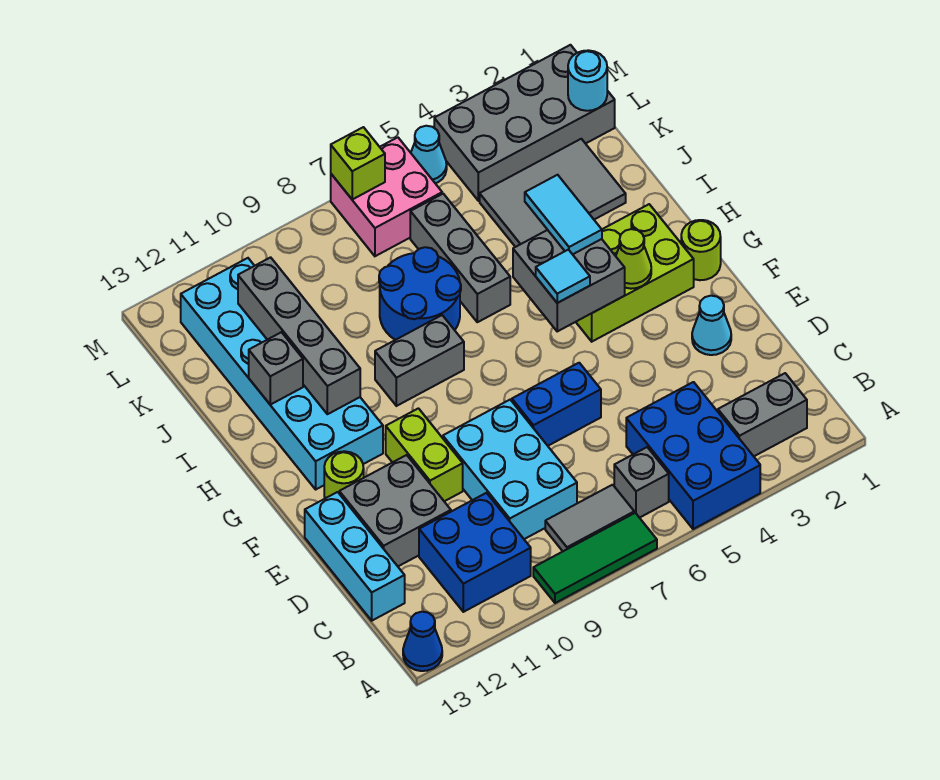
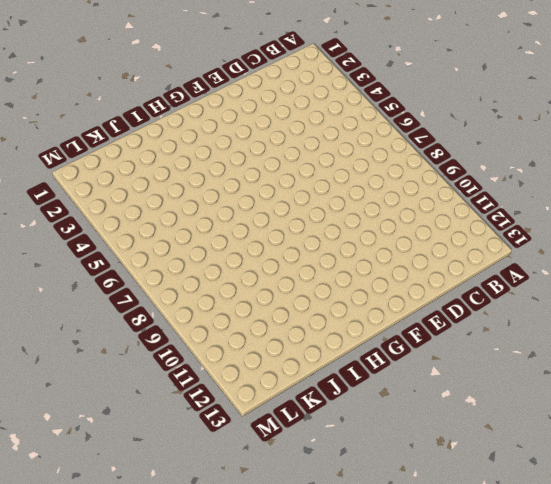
none -> blue brick A4:C5 level 1
none -> green tile A7:A9 level 1
none -> blue cone A13 level 1
none -> grey brick B2:B3 level 1

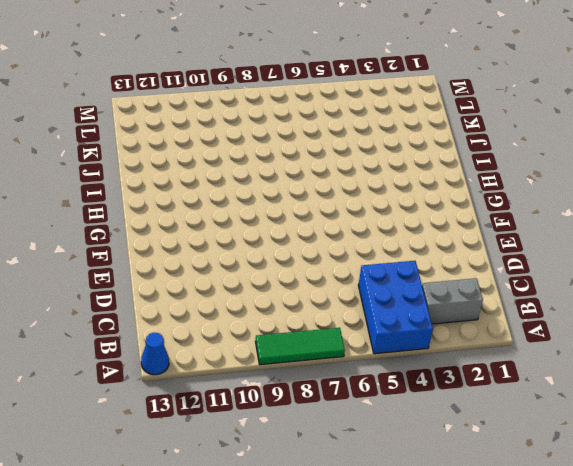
none -> grey brick B6 level 1
none -> grey tile B7:B8 level 1
none -> blue brick B10:C11 level 1
none -> cyan brick C8:E9 level 1

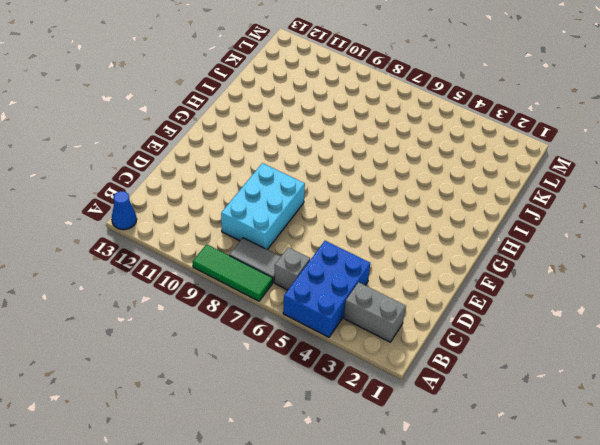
none -> blue brick B10:C11 level 1
none -> cyan brick C13:E13 level 1
none -> grey brick D11:E12 level 1
none -> cyan cone E2 level 1

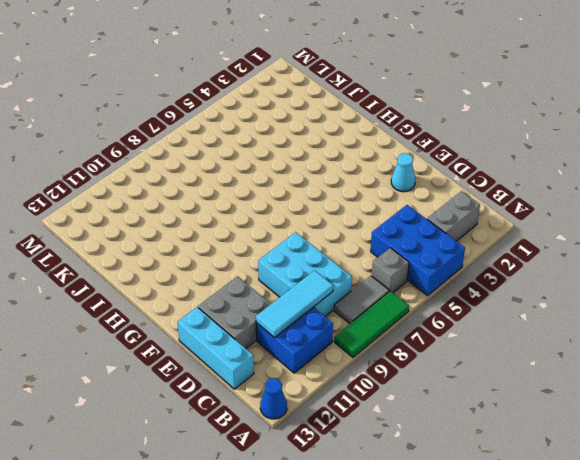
cyan tile C9:C11 level 2 -> none
none -> blue brick E6:E7 level 1
none -> lime brick E10:F10 level 1
none -> lime round brick F12 level 1
none -> lime round brick G1 level 1

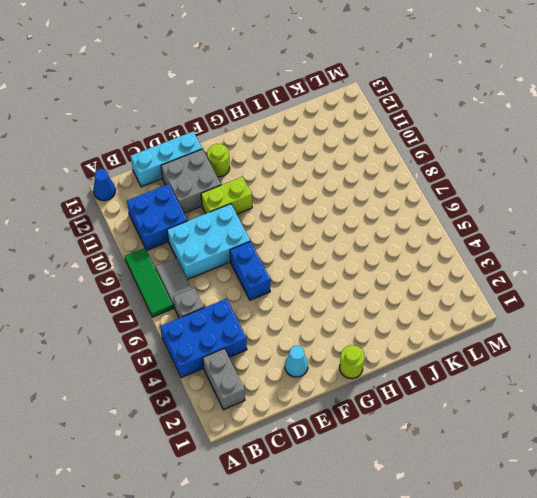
none -> lime brick G2:H4 level 1
none -> cyan brick G11:L12 level 1
none -> grey brick H8:H9 level 1
none -> grey brick I6:K6 level 1

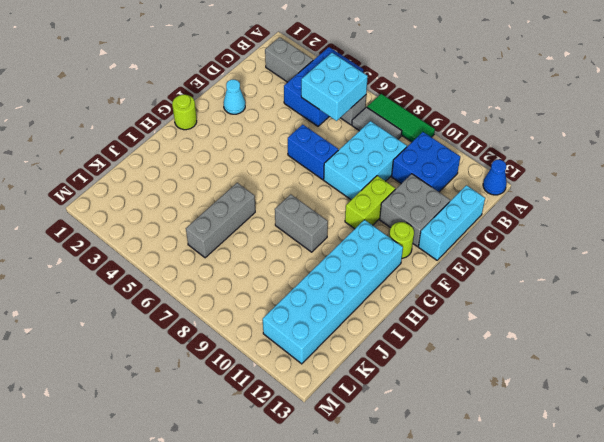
cyan brick B5:C6 level 2 -> none
none -> lime brick G2:H4 level 1
none -> blue round brick I7:J8 level 1
none -> grey tile J2:K4 level 1
none -> grey brick L1:M4 level 1

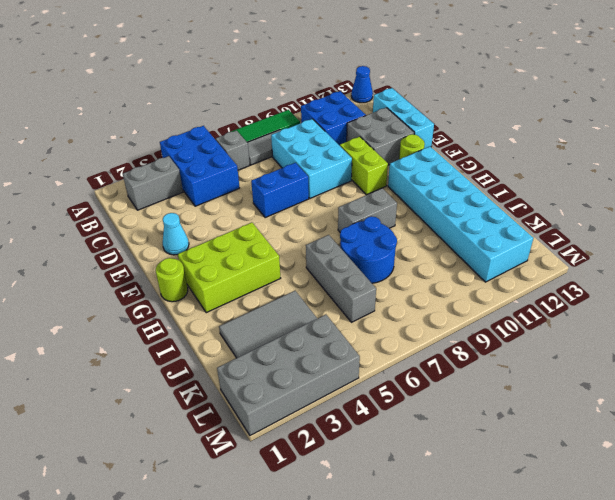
none -> pink brick L6:M7 level 1
none -> cyan cone M5 level 1
none -> lime cone G3 level 2
none -> grey brick G4:H5 level 2

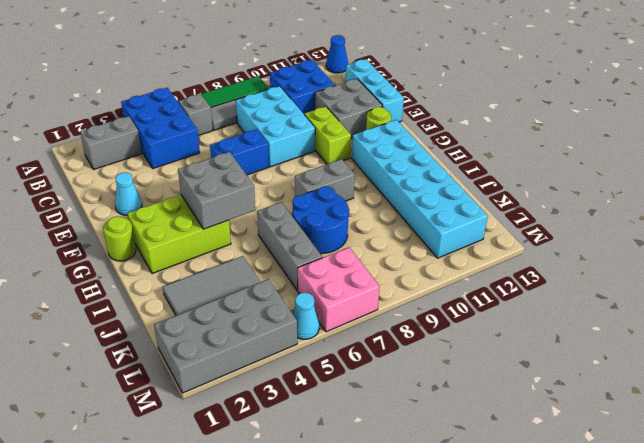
none -> lime cone G3 level 2
none -> grey brick H11:K11 level 2
none -> grey brick I12 level 2
none -> cyan round brick L1 level 2

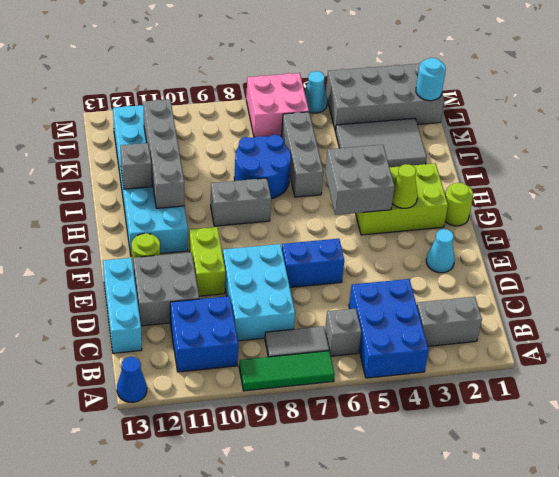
none -> lime brick M7 level 2
none -> cyan tile G5 level 3
none -> cyan tile H4:I4 level 3

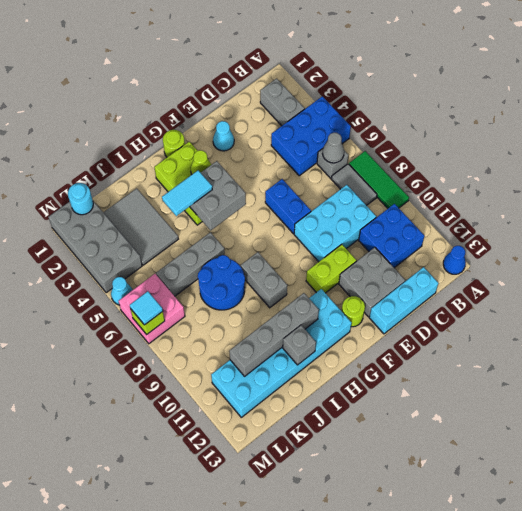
grey cone B6 level 2 -> none
cyan tile M7 level 3 -> cyan tile G5 level 3

